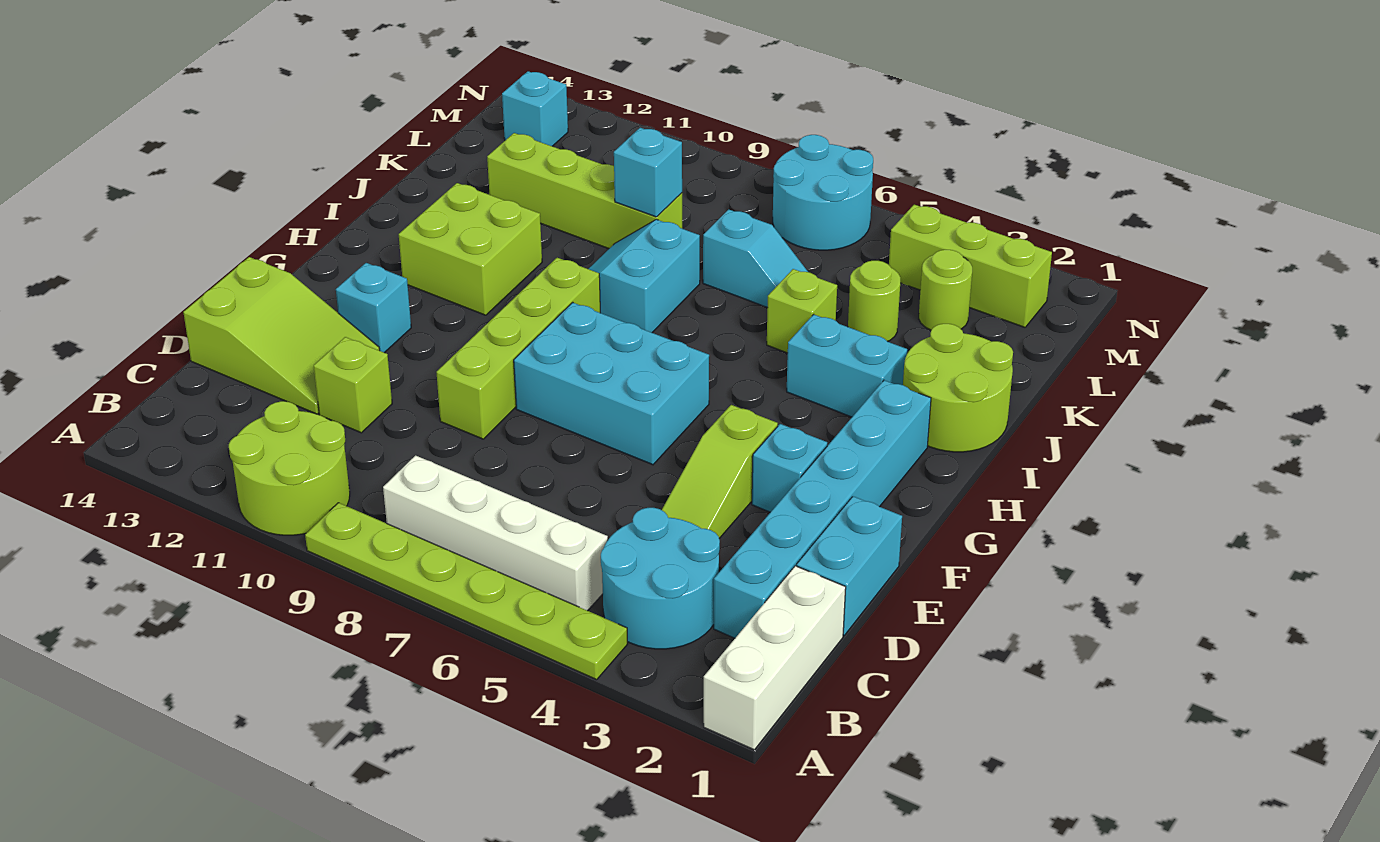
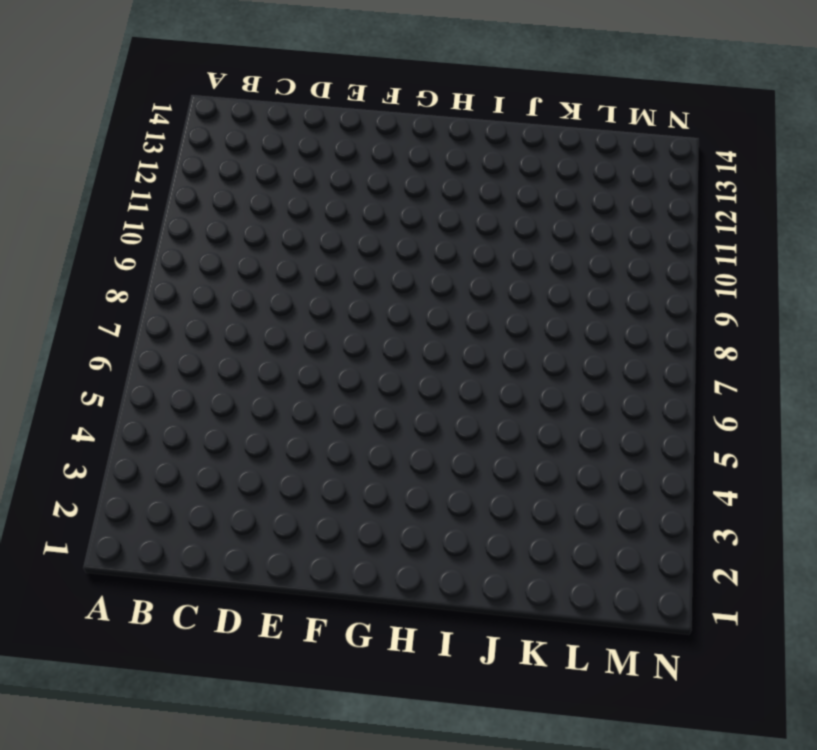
none -> white brick A1:C1 level 1
none -> lime plate A4:A9 level 1
none -> lime round brick A10:B11 level 1

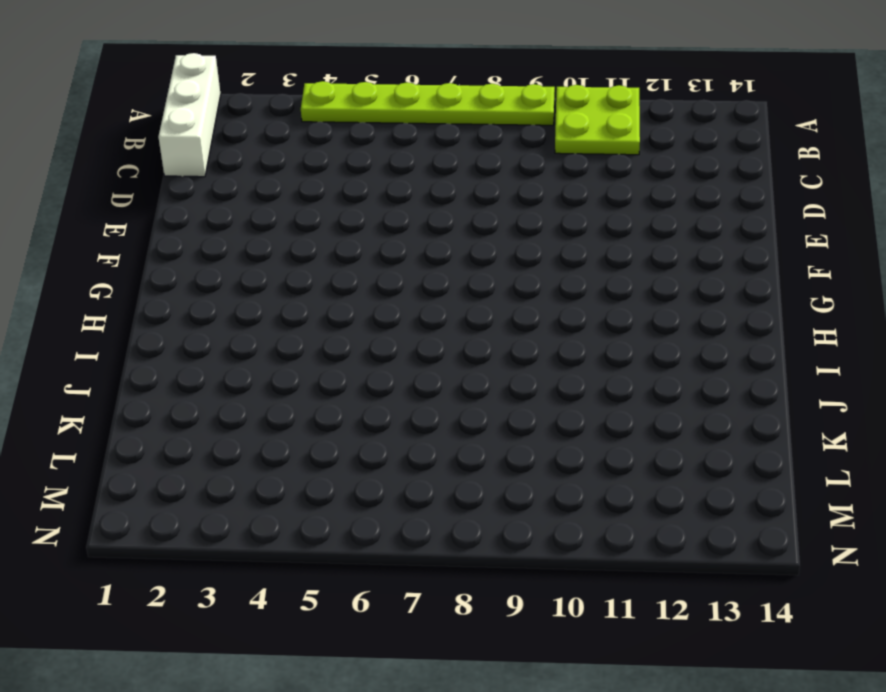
lime plate A10:B11 level 1 -> lime round brick A10:B11 level 1
none -> cyan round brick B3:C4 level 1
none -> white brick B5:B8 level 1
none -> cyan brick C2:H2 level 1

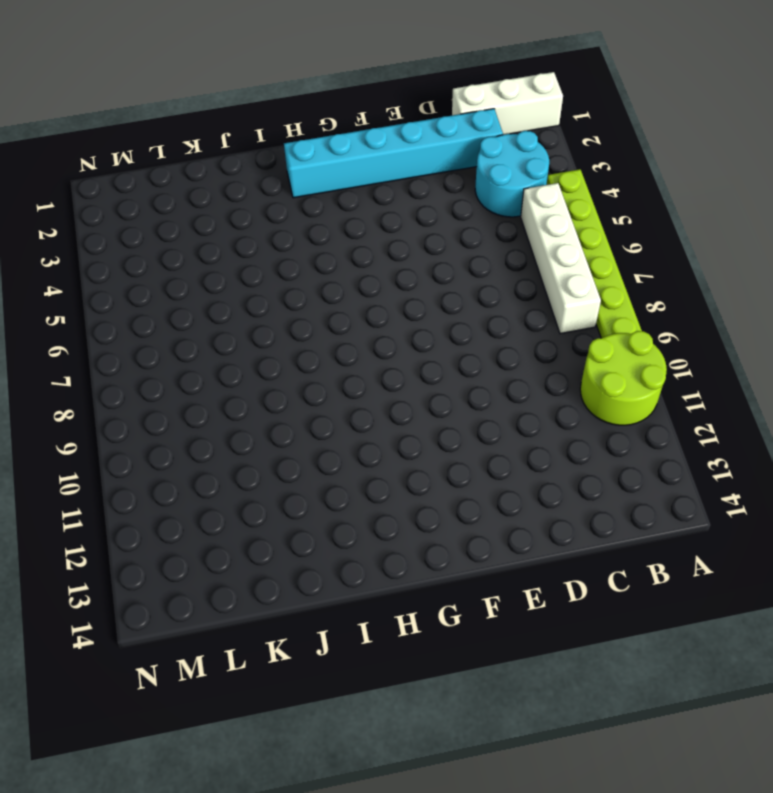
none -> cyan brick D1:E1 level 1
none -> lime slope D4:F4 level 1 top F
none -> lime brick D11 level 1

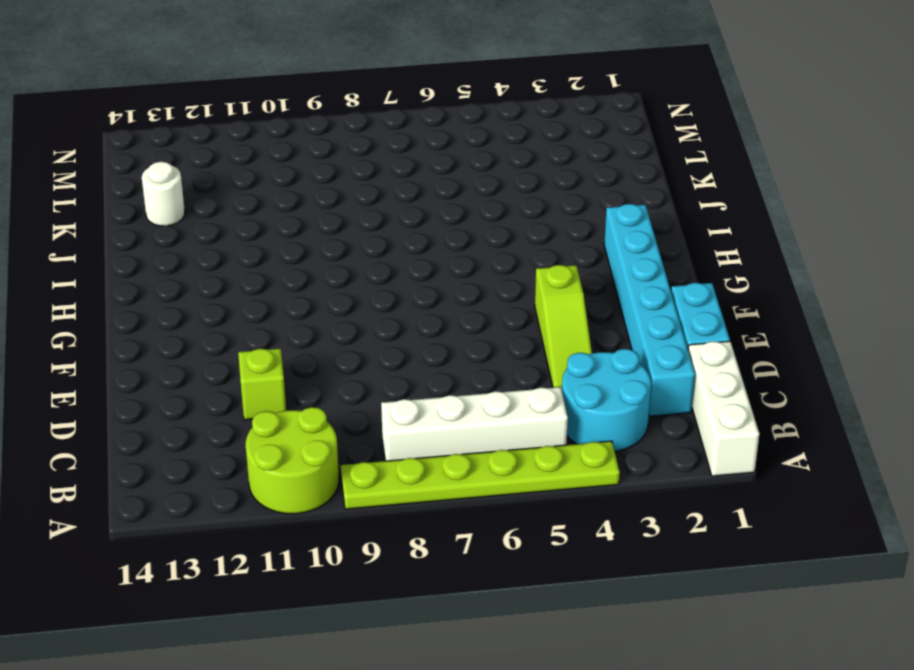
white round brick K13 level 1 -> none
none -> lime slope D12:E14 level 1 top 14
none -> lime brick E9:H9 level 1
none -> cyan brick F3 level 1

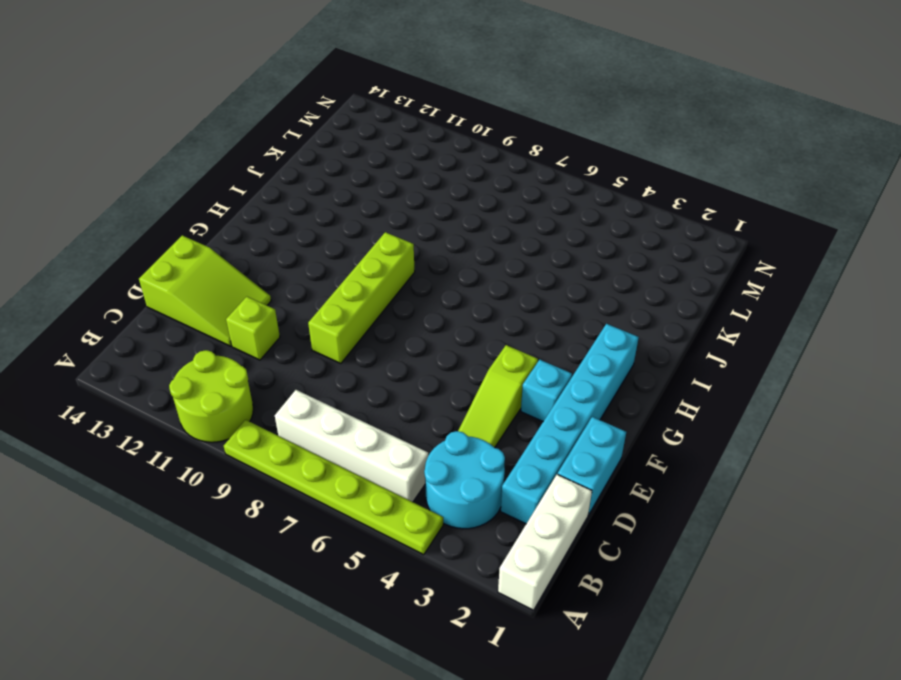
none -> cyan brick F6:G8 level 1
none -> cyan brick F12 level 1
none -> lime brick H11:I12 level 1

